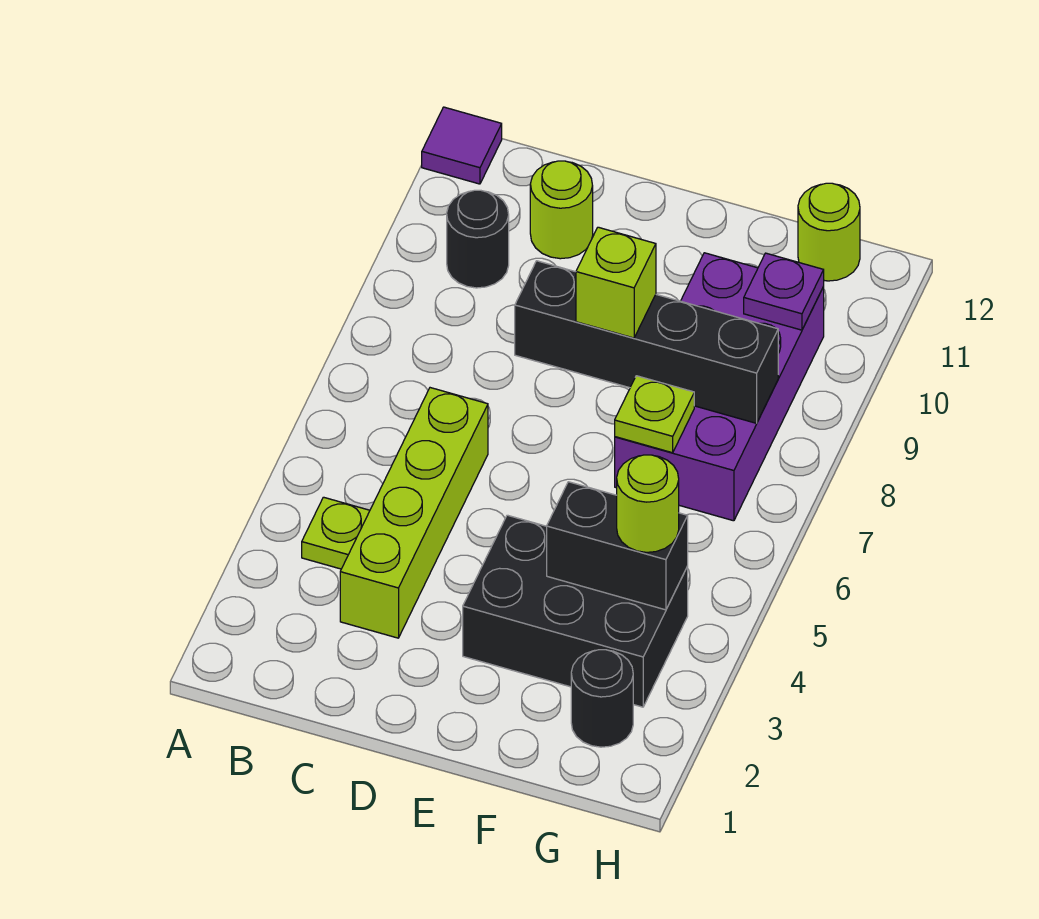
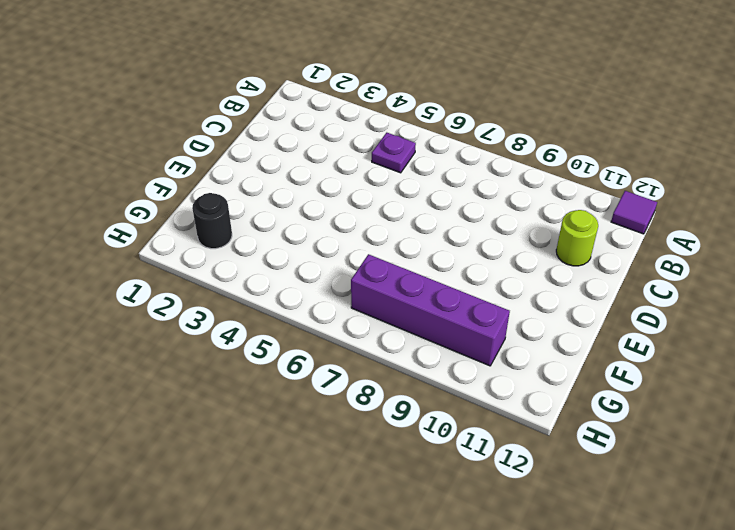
purple plate B5 level 1 -> purple plate G10 level 2
purple brick G7:G10 level 1 -> purple brick F7:G10 level 1
none -> lime plate B4 level 1
none -> black round brick B10 level 1
none -> lime brick C3:C6 level 1

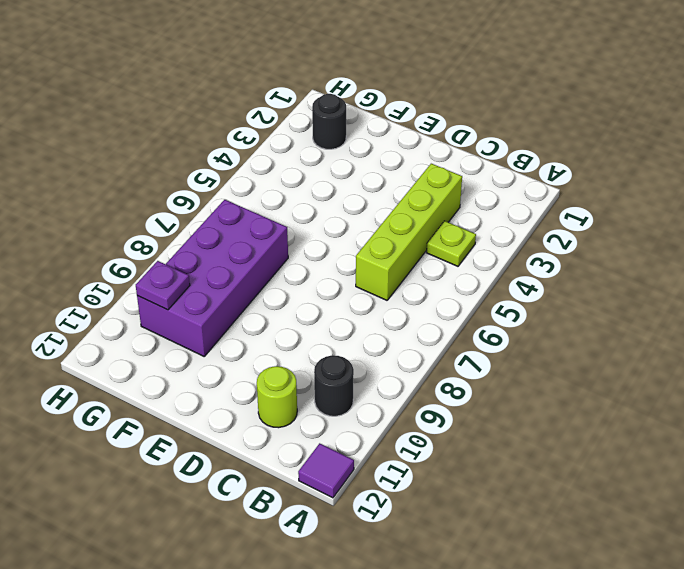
none -> black brick E3:G4 level 1
none -> lime round brick G12 level 1
none -> black brick D8:G8 level 2

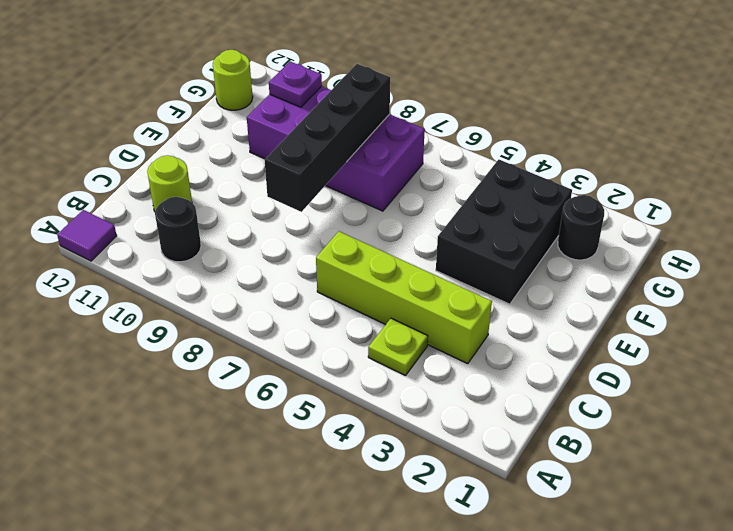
none -> black brick F4:G4 level 2
none -> lime plate F7 level 2
none -> lime brick E8 level 3

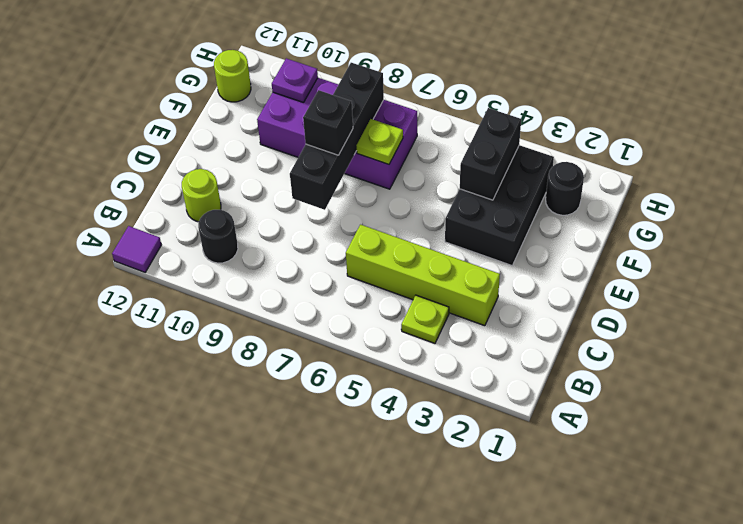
black brick E8 level 3 -> lime brick E8 level 3
none -> lime round brick G4 level 3

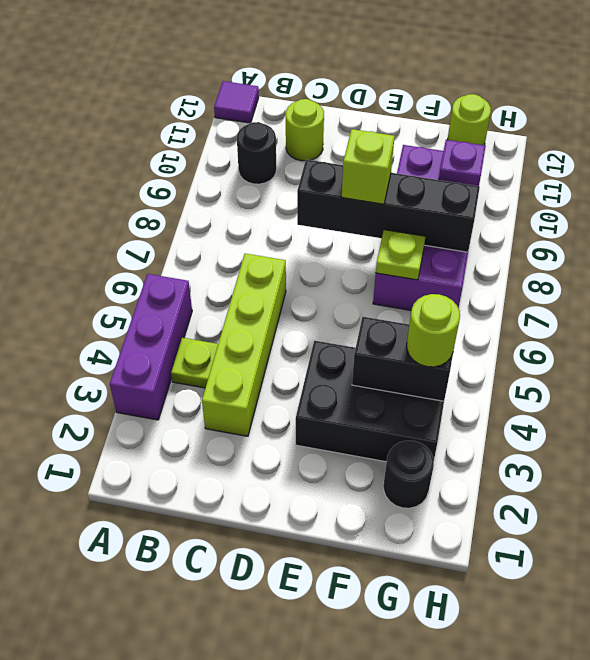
purple brick A3:A5 level 1 -> none

